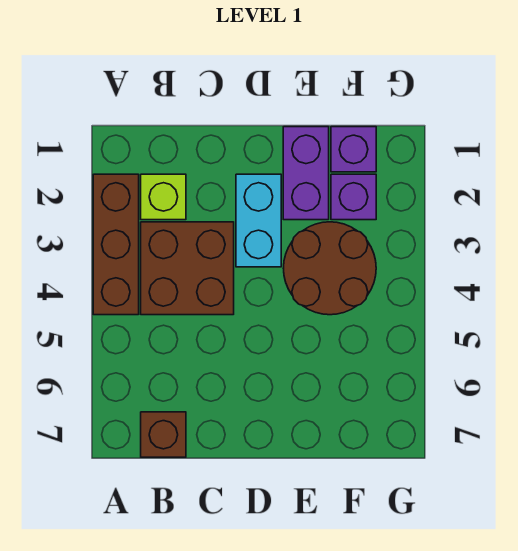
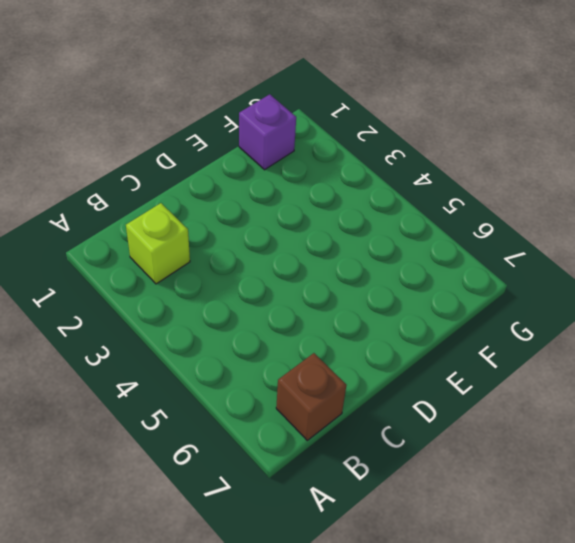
none -> brown brick A2:A4 level 1
none -> brown brick B3:C4 level 1

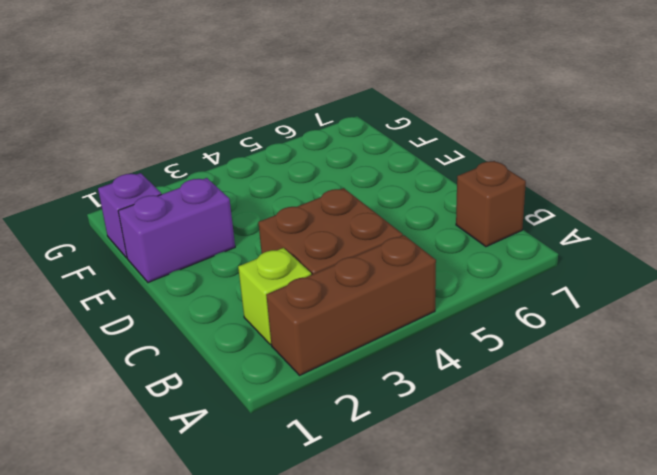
none -> cyan brick D2:D3 level 1
none -> brown round brick E3:F4 level 1

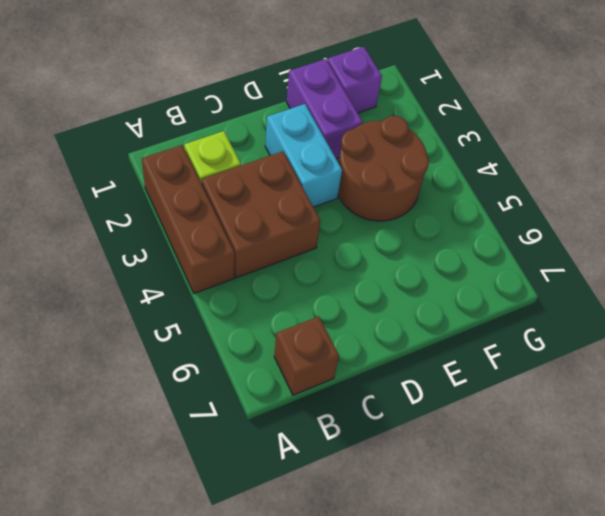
none -> purple brick F2 level 1

